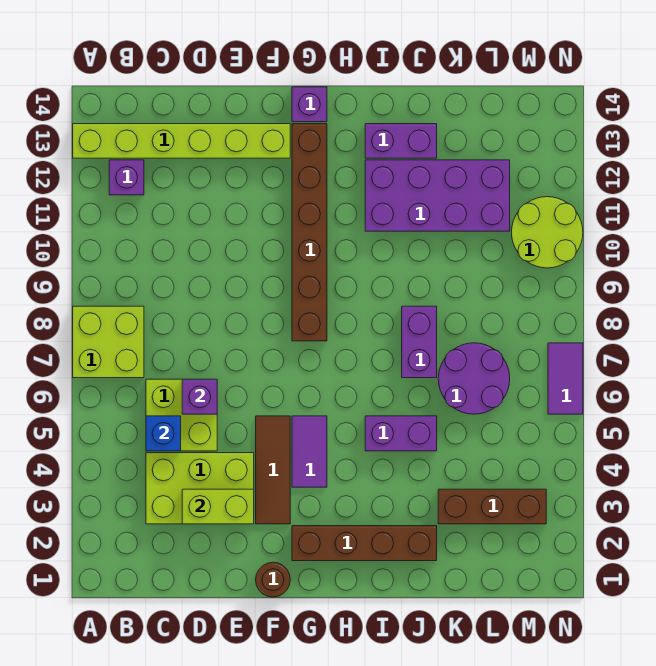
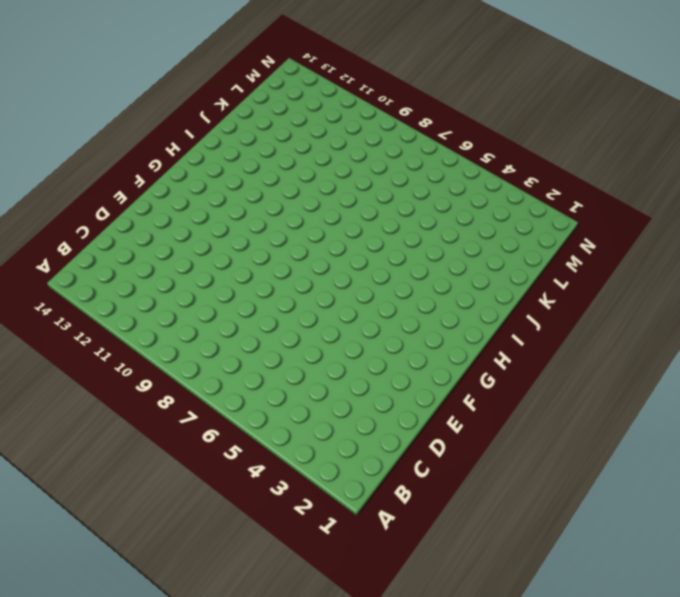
none -> lime brick A7:B8 level 1
none -> lime brick A13:F13 level 1
none -> purple brick B12 level 1

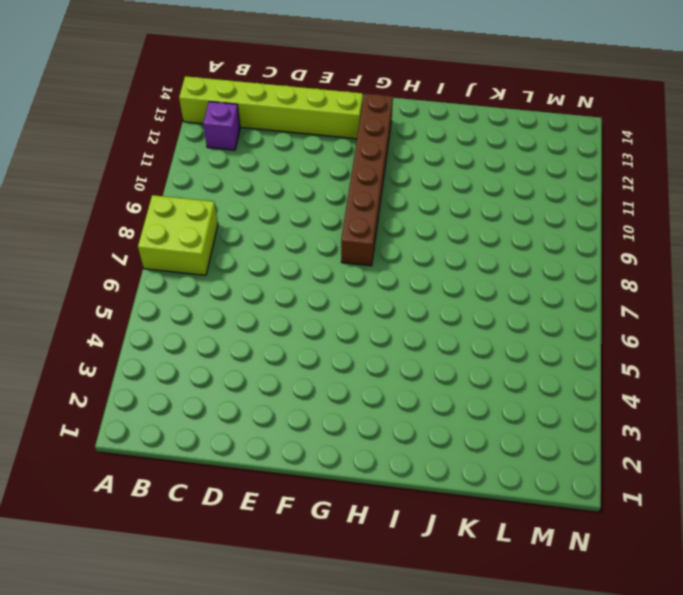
none -> lime brick C3:E4 level 1
none -> lime brick C5:D6 level 1
none -> brown round brick F1 level 1

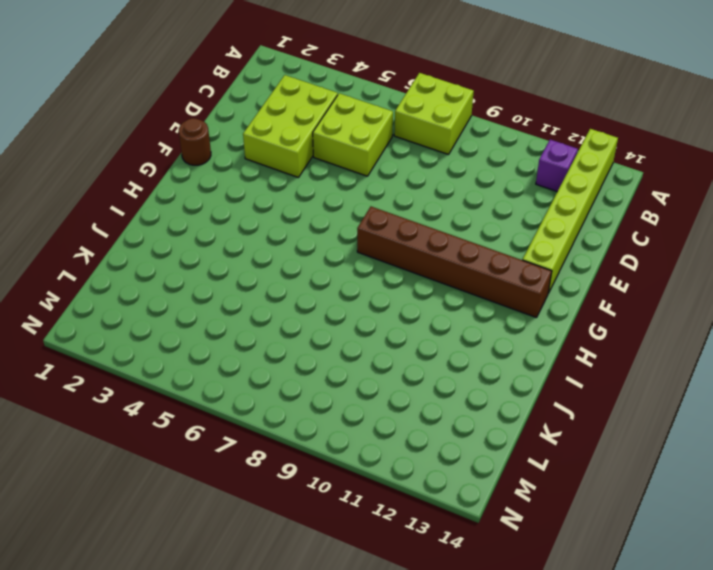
none -> brown tile F3:F5 level 1
none -> brown brick G2:J2 level 1
none -> purple tile G4:G5 level 1

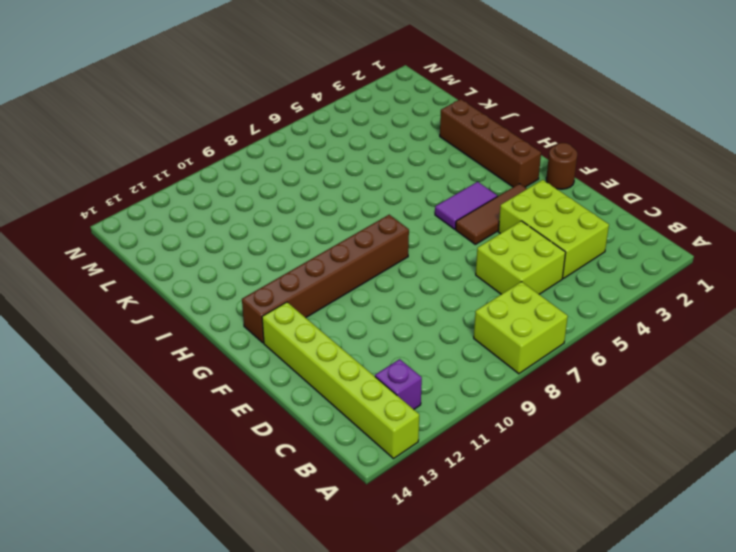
none -> purple brick G14 level 1
none -> purple brick I5:J5 level 1
none -> purple brick I11:L12 level 1

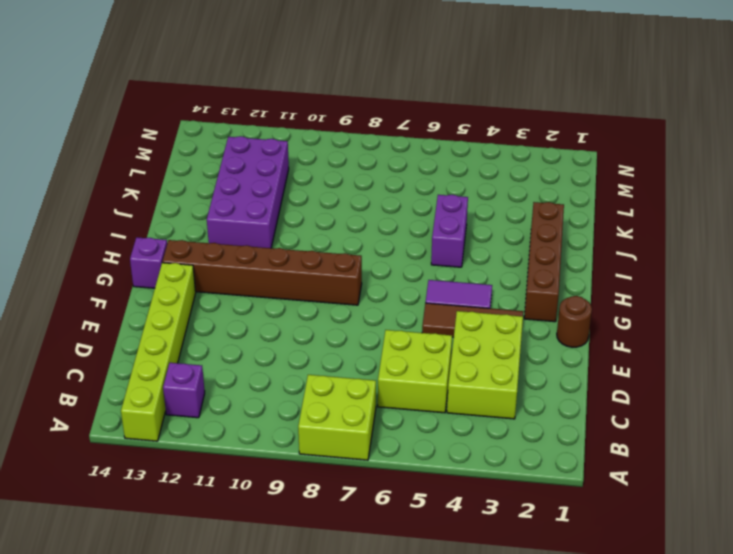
none -> purple brick I13:J13 level 1
none -> purple brick J7:J8 level 1
none -> brown brick K3:M3 level 1

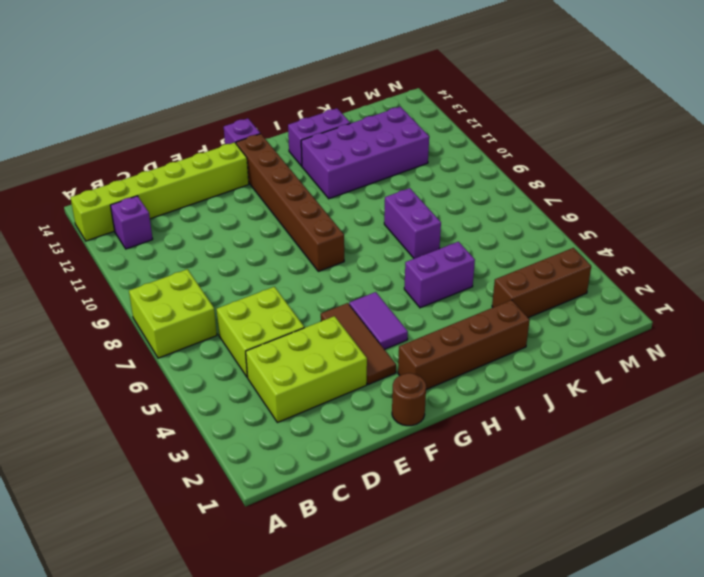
none -> purple round brick K6:L7 level 1
none -> lime round brick M10:N11 level 1
none -> purple tile N6:N7 level 1

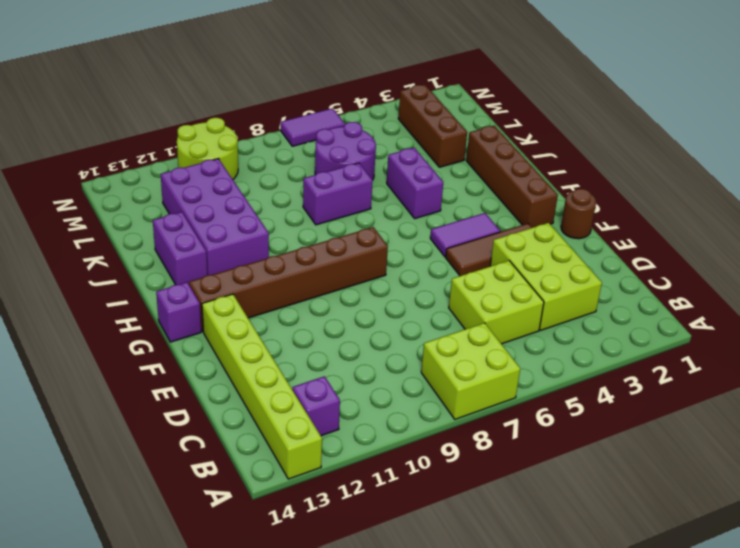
none -> blue brick C5 level 2
none -> lime brick D3:E3 level 2
none -> purple brick D6 level 2

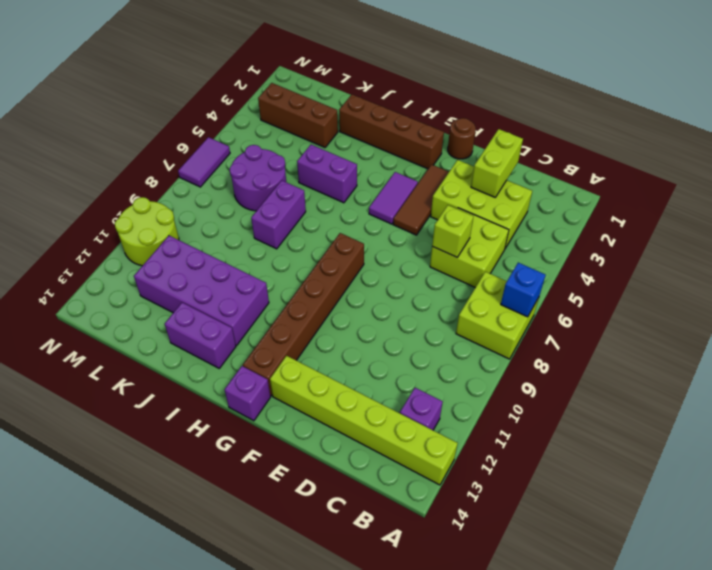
blue brick A7 level 2 -> blue brick C5 level 2
lime brick D2:D3 level 2 -> lime brick D3:E3 level 2
lime brick D6 level 2 -> purple brick D6 level 2

